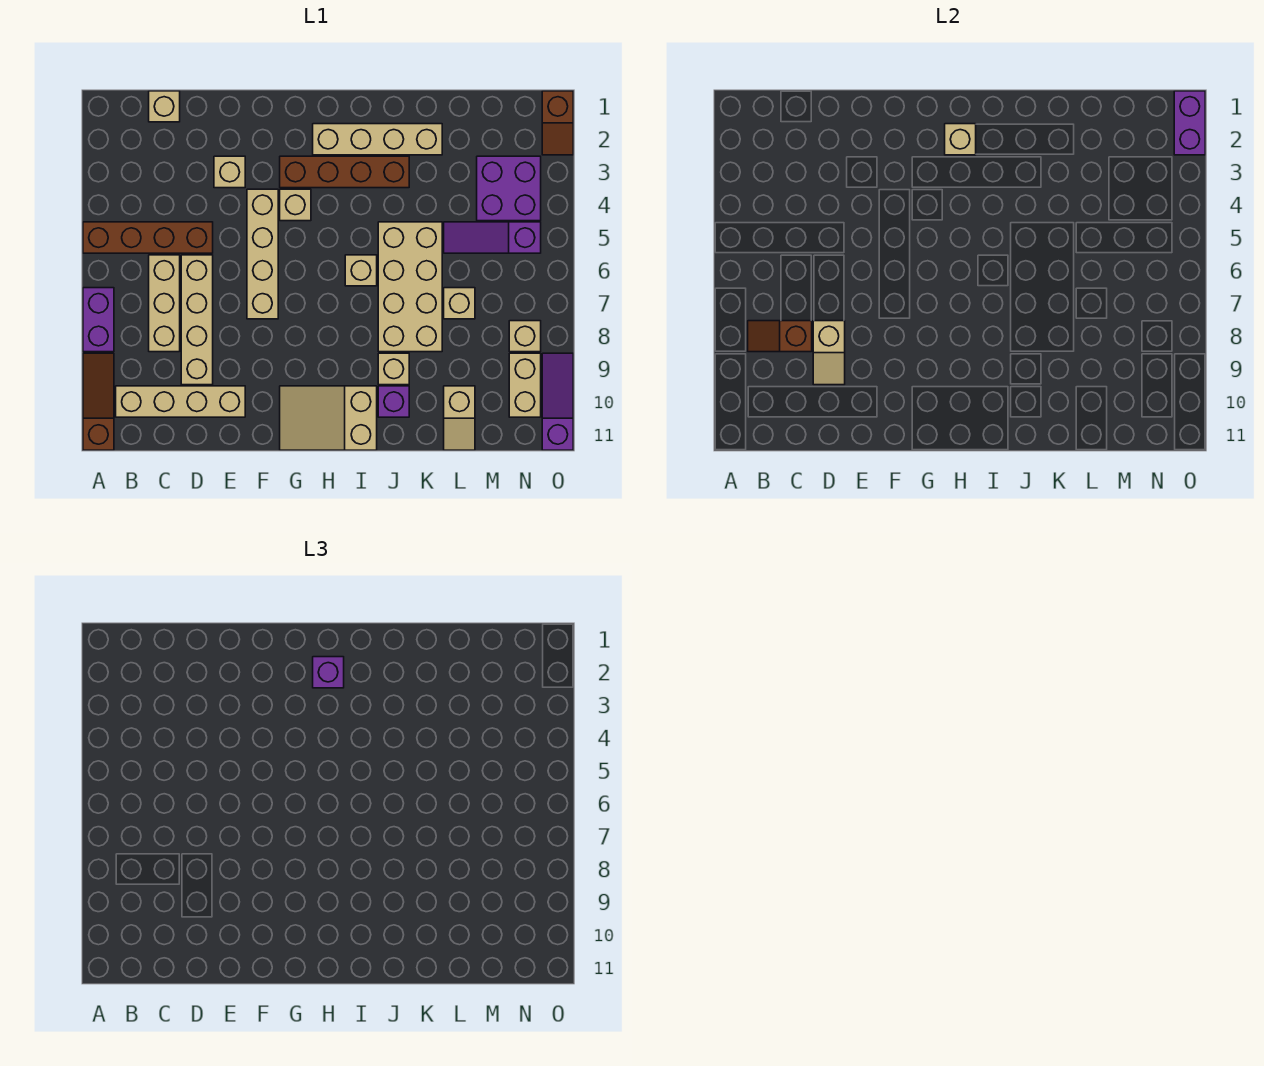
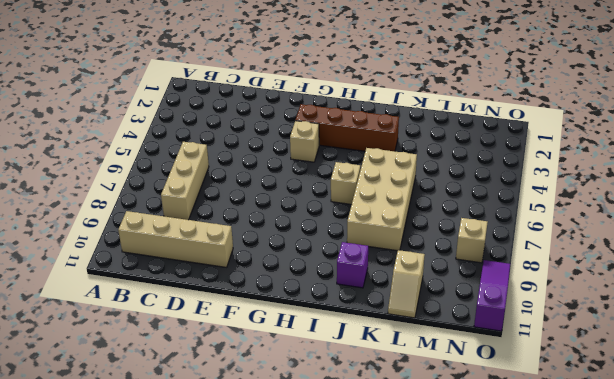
none -> brown brick A5:D5 level 1
none -> purple brick A7:A8 level 1
none -> brown slope A9:A11 level 1 top 11
none -> tan brick C1 level 1

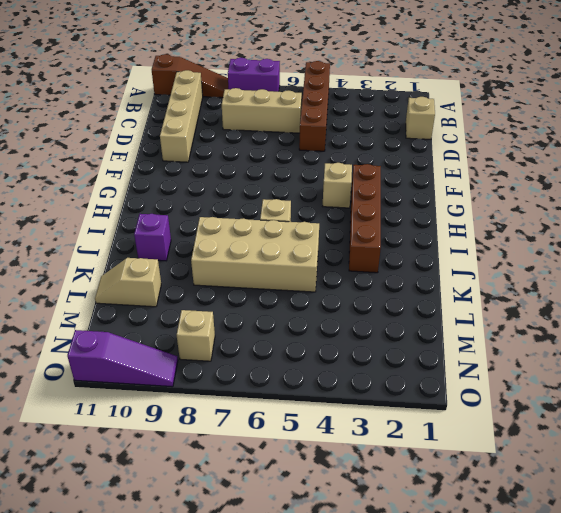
none -> tan brick D6:D9 level 1
none -> tan brick E3 level 1
none -> tan brick F4:F7 level 1
none -> tan slope G10:I11 level 1 top I

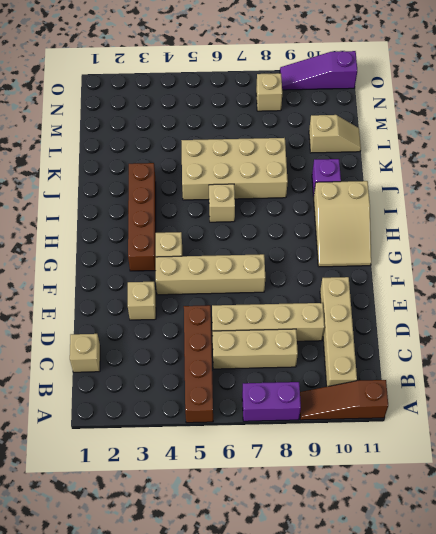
none -> tan brick H2:K2 level 1
none -> tan brick J9 level 1
none -> purple slope L5:N5 level 1 top N
none -> tan brick L7 level 1

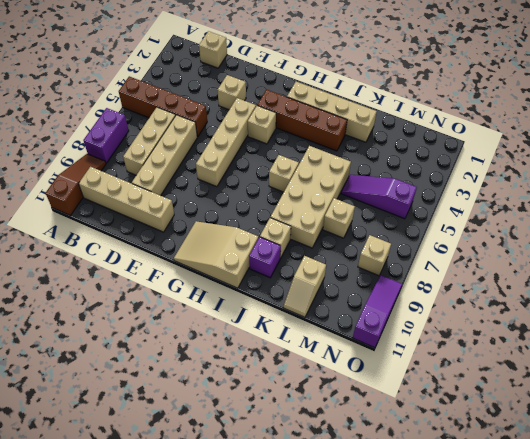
none -> purple brick M3:N4 level 1
none -> tan brick N9:N10 level 1
none -> brown slope O1:O2 level 1 top 1
none -> brown slope B8:C8 level 2 top C

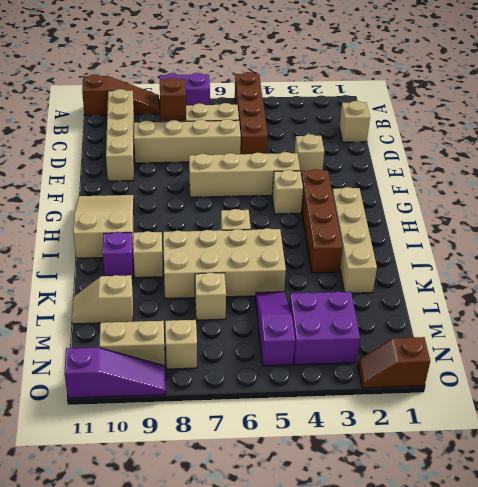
none -> tan slope D8:D9 level 2 top 8
none -> tan brick H2 level 2
none -> purple brick O1:O2 level 2
none -> purple brick H2 level 3

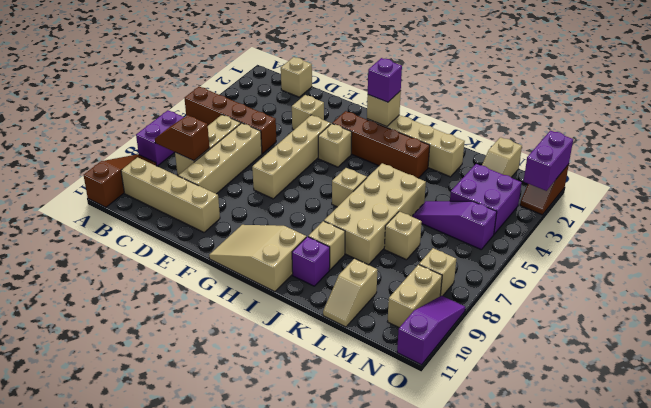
tan slope M1:M2 level 1 top 1 -> tan slope D8:D9 level 2 top 8

